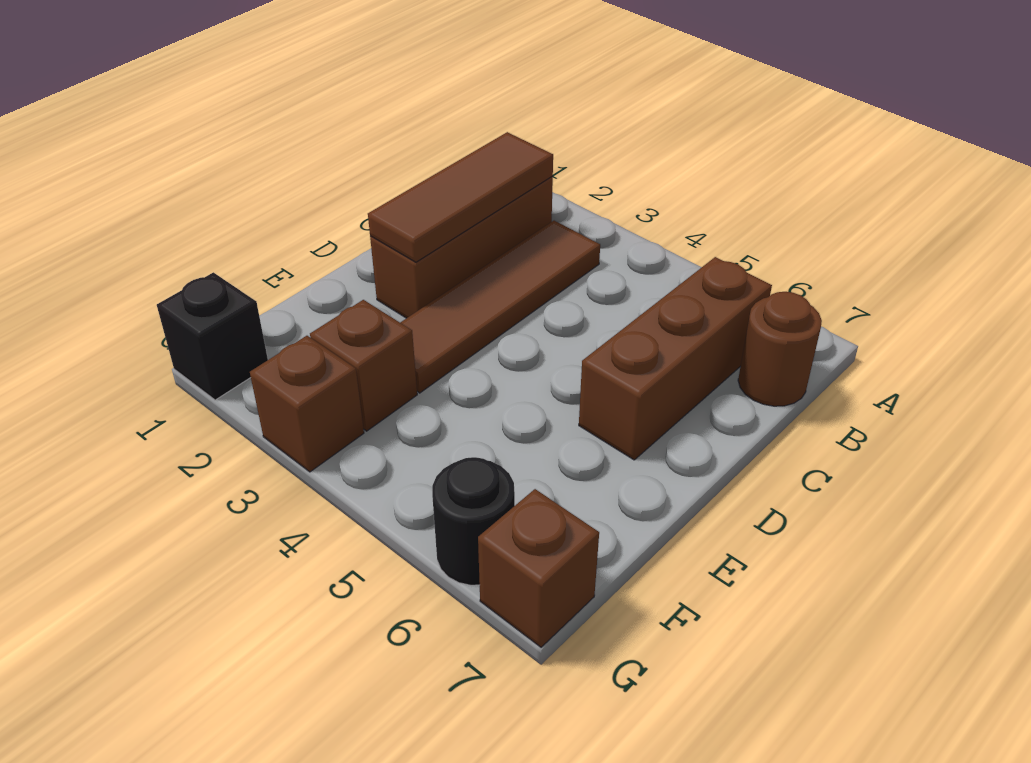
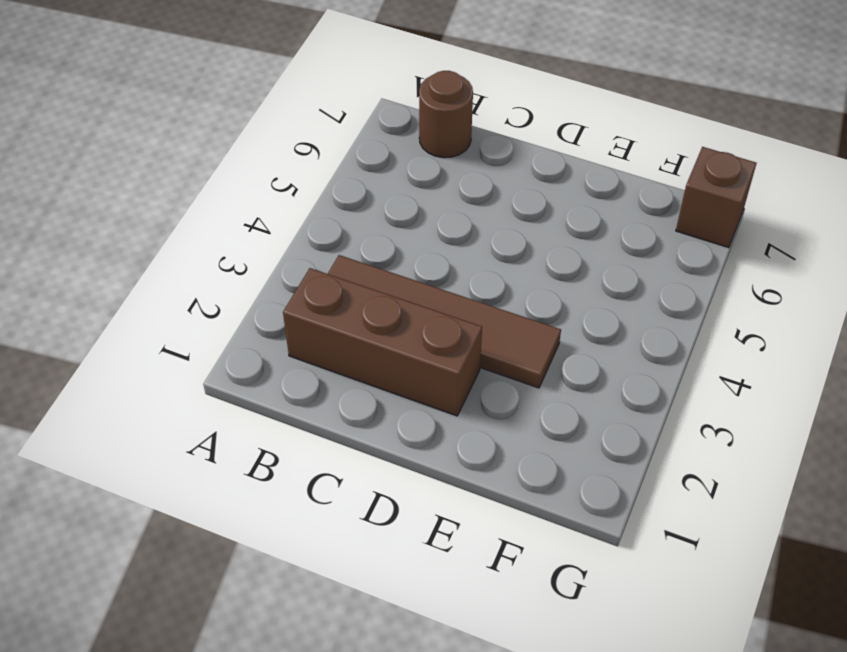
none -> brown brick B6:D6 level 1
none -> brown brick F3 level 1

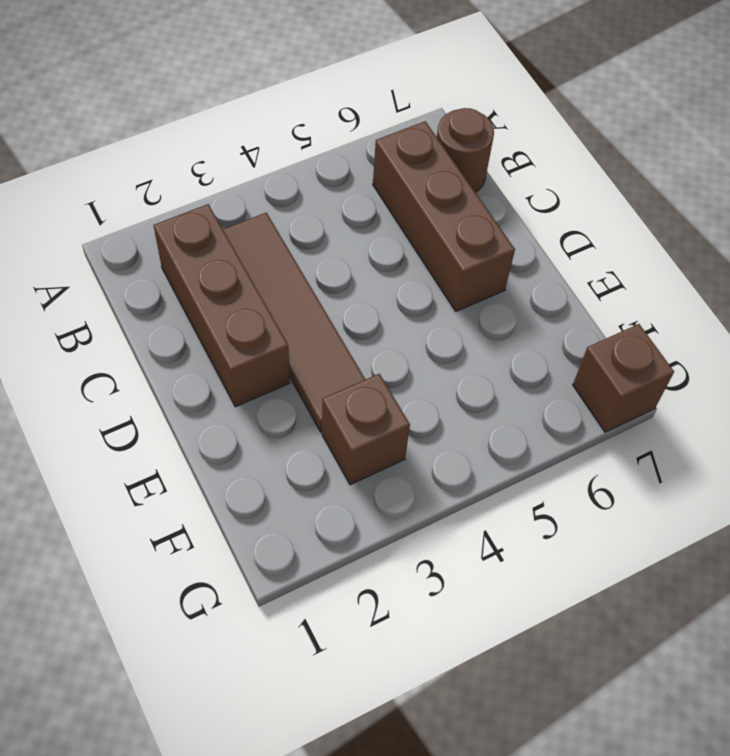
none -> black brick G1 level 1
none -> brown brick G3 level 1

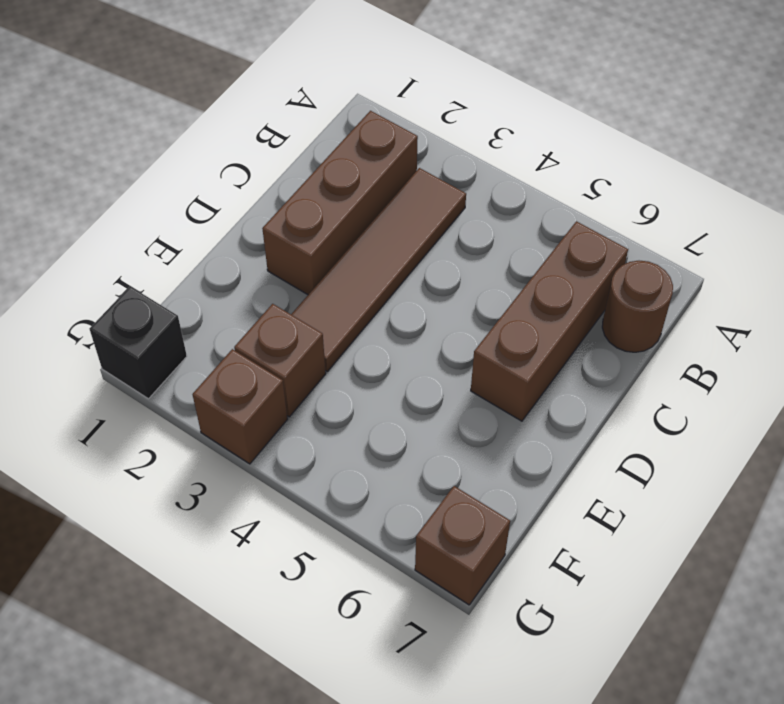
none -> black round brick G6 level 1
none -> brown tile B2:D2 level 2

